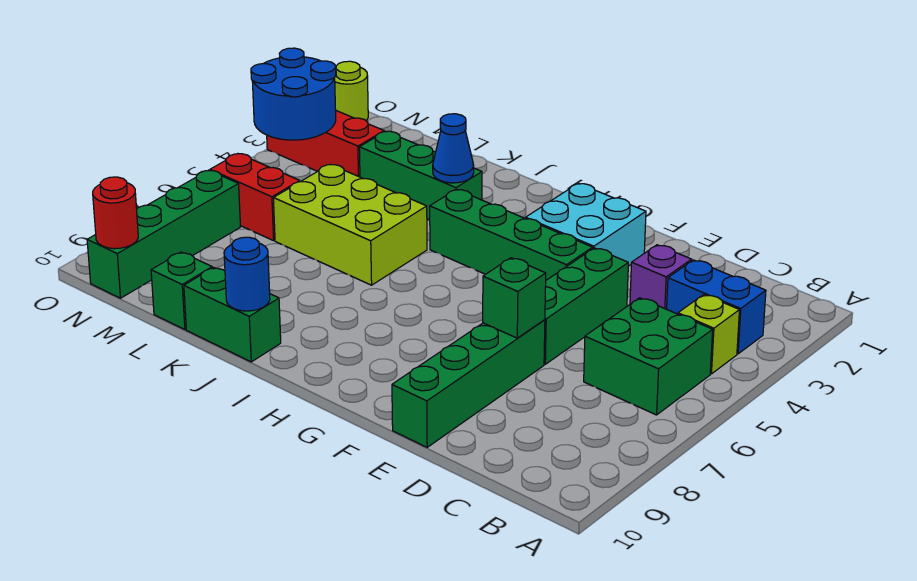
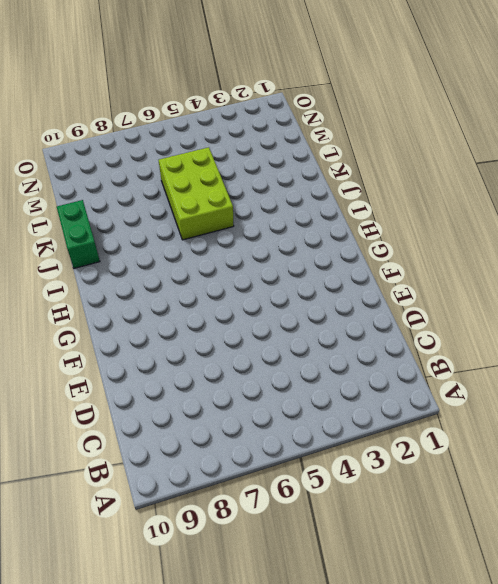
none -> blue brick B3:C3 level 1
none -> lime brick B4 level 1
none -> green brick B5:C6 level 1

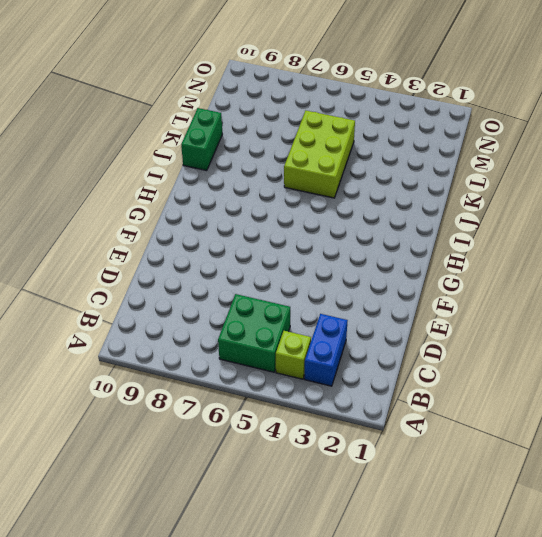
none -> purple brick D3 level 1
none -> green brick E4:E6 level 1
none -> green brick E7:E10 level 1

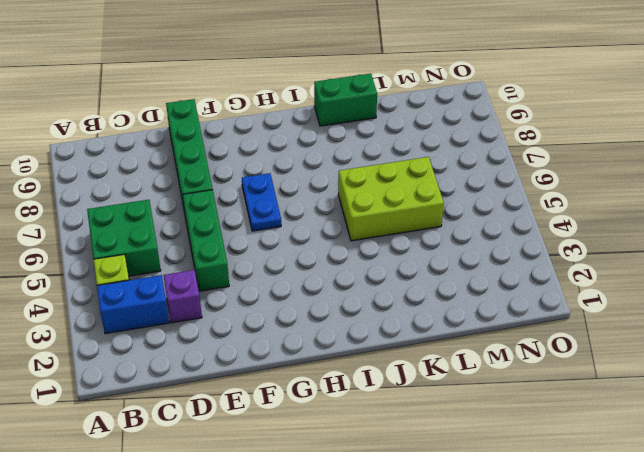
blue plate G6:G7 level 1 -> none
none -> cyan brick F2:G3 level 1
none -> green brick F4:I4 level 1
none -> green brick J3:L3 level 1

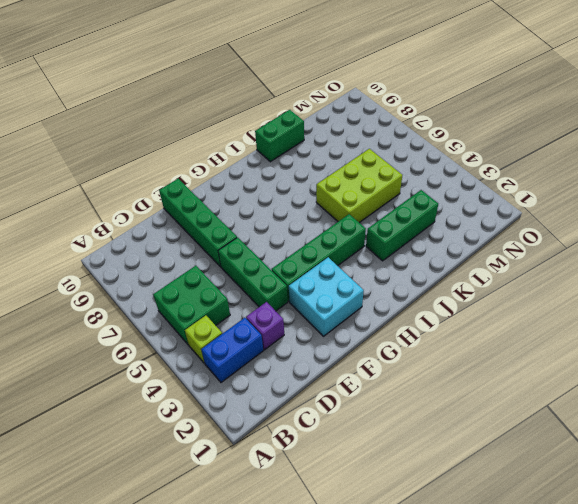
none -> green brick L10 level 1
none -> red brick M3:O3 level 1
none -> red brick M6:N6 level 1

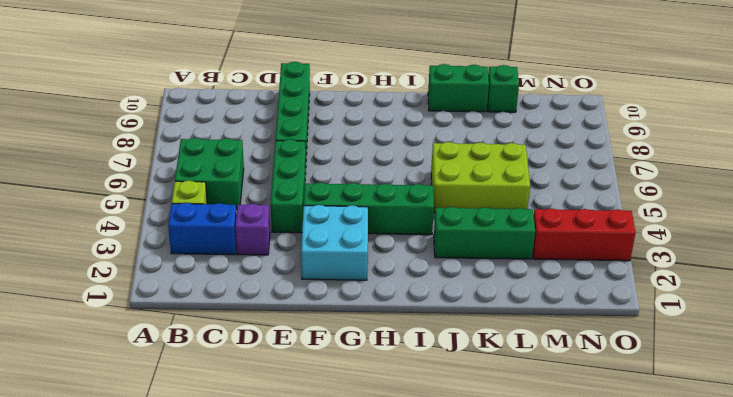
none -> red brick M6:N6 level 1
none -> green brick N7:N10 level 1
none -> lime round brick O1 level 1

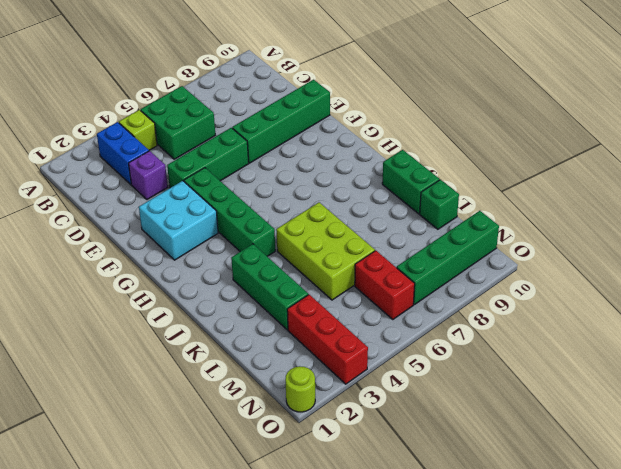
none -> green brick E7 level 2
none -> blue cone J3 level 2
none -> blue round brick J10 level 2

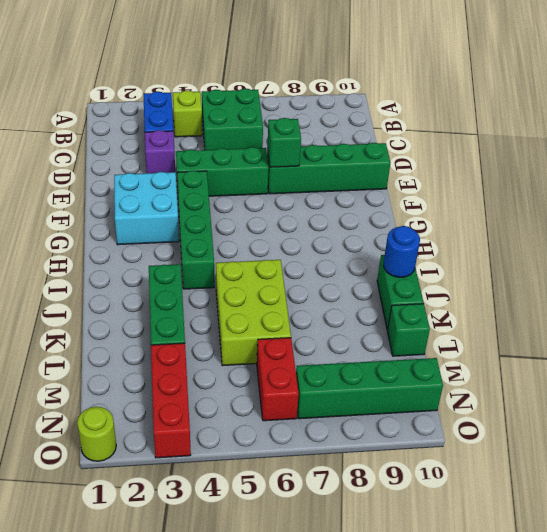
none -> blue cone J3 level 2
none -> blue round brick N3:O4 level 2
none -> red round brick N10 level 2

